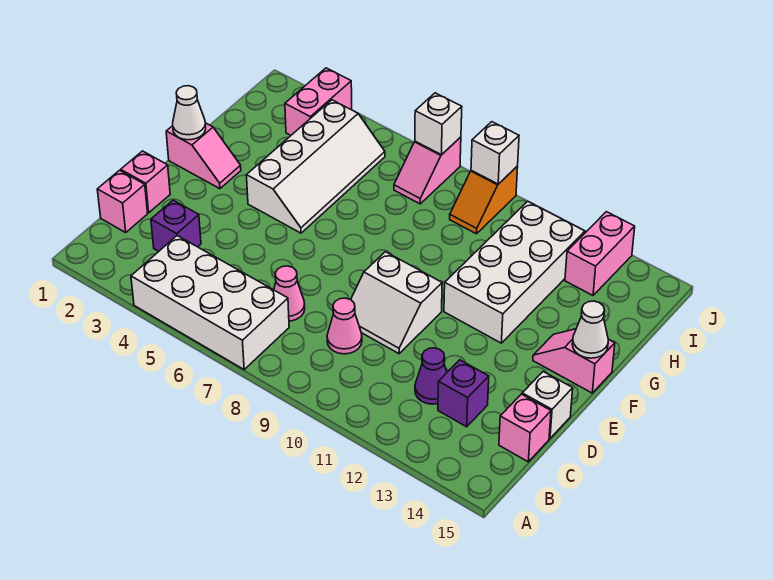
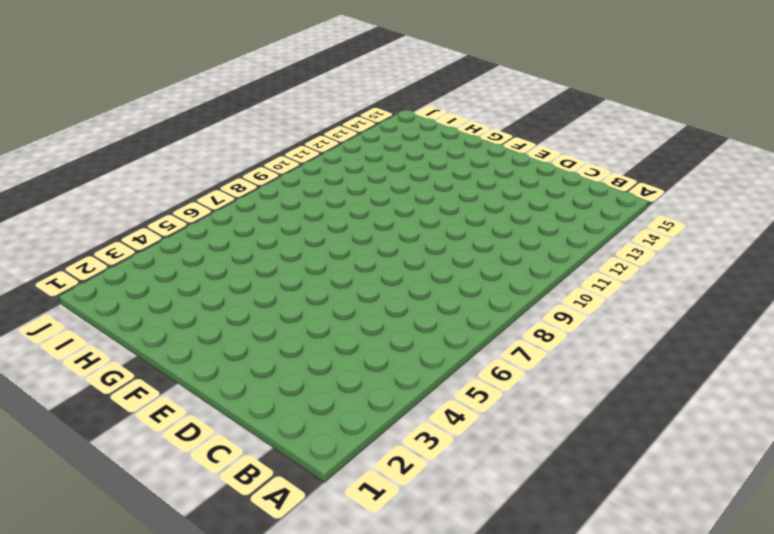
none -> white brick A4:B7 level 1
none -> pink brick C1 level 1
none -> purple brick C3 level 1

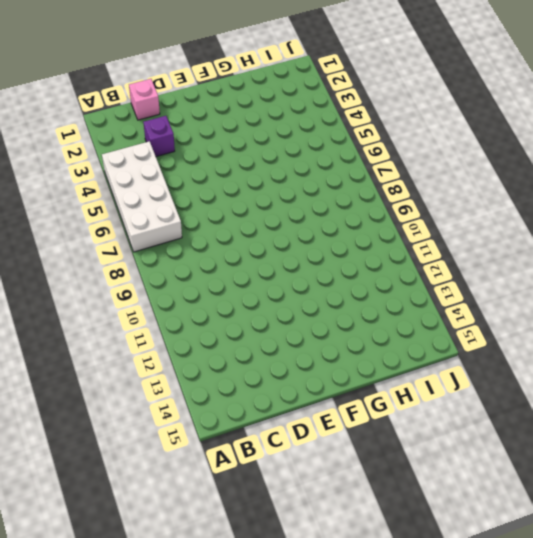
none -> pink cone C7 level 1
none -> pink cone C9 level 1
none -> purple cone C12 level 1

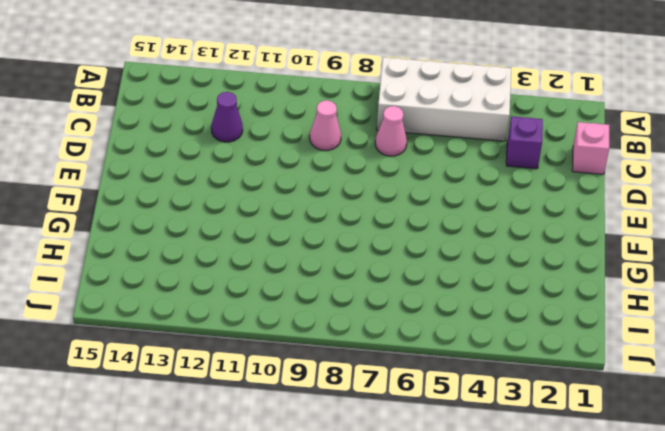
none -> purple brick C13 level 1
none -> pink brick C15 level 1
none -> pink brick D1 level 1

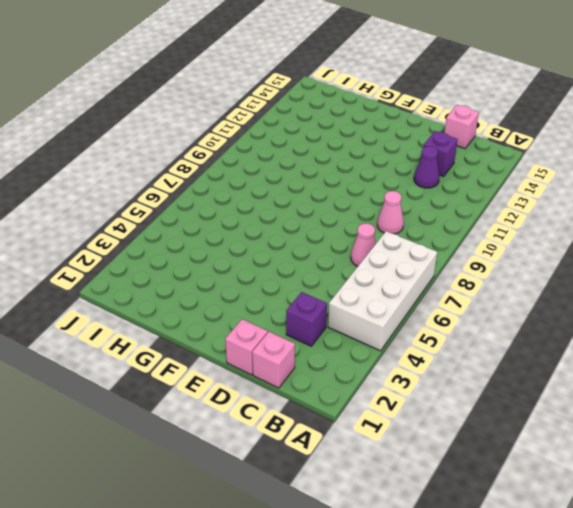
none -> white slope D9:E10 level 1 top E
none -> white brick D15 level 1
none -> pink slope F1:F2 level 1 top 1

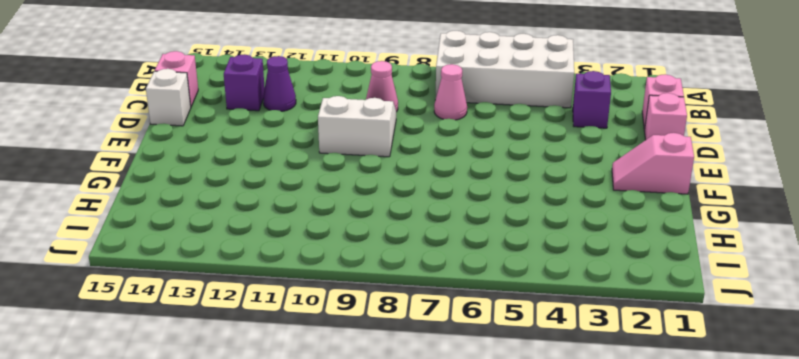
none -> white slope F4:I5 level 1 top 4
none -> white brick F11:I12 level 1
none -> pink slope F14:F15 level 1 top 15

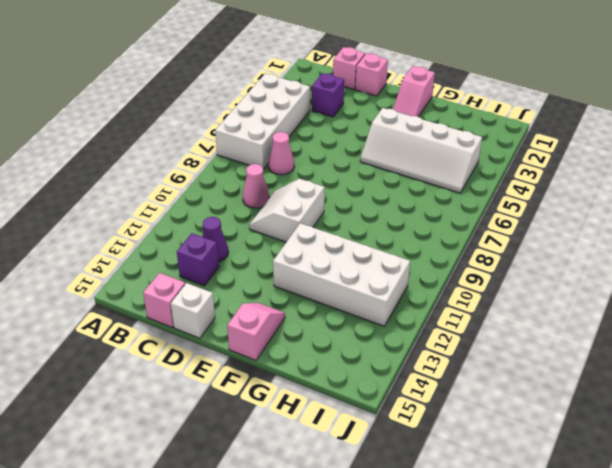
none -> pink brick I3:J3 level 1
none -> pink slope I7:J7 level 1 top J
none -> orange slope I9:J9 level 1 top J

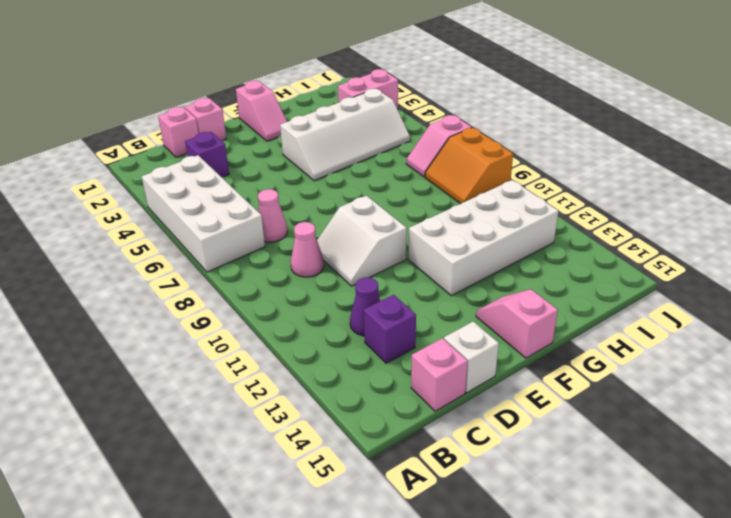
orange slope I8:J9 level 1 top J -> orange slope I9:J9 level 1 top J
none -> pink brick I13:J13 level 1
none -> white cone F1 level 2
none -> white cone F15 level 2

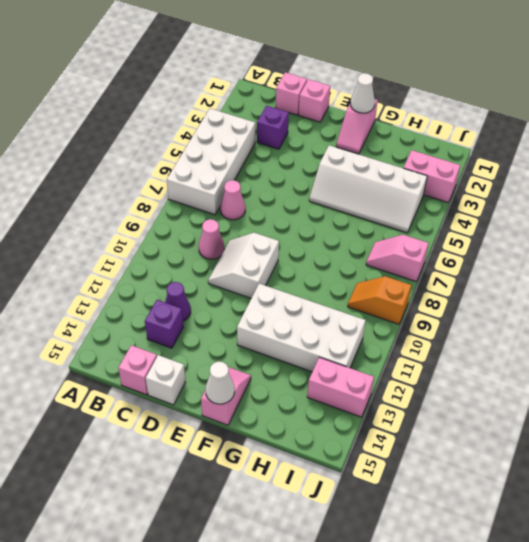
none -> white brick J7 level 2
none -> white brick J9 level 2

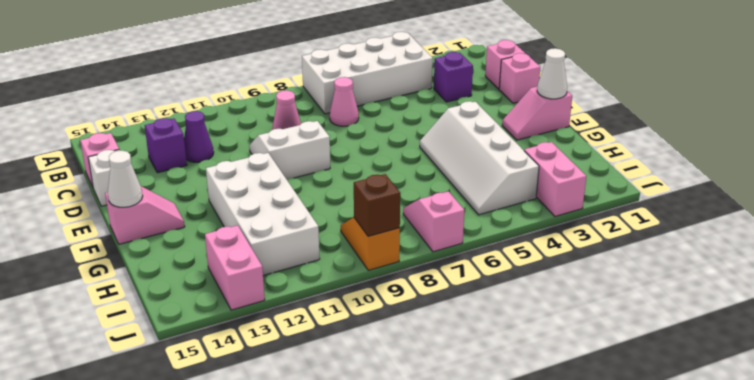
brown brick J9 level 2 -> white brick J9 level 2
none -> white brick J7 level 2

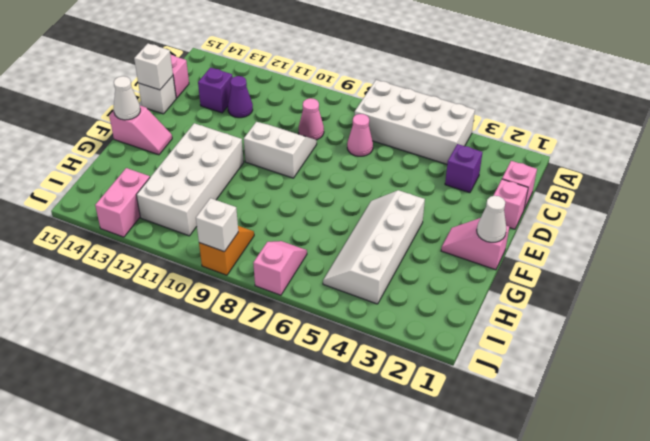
white brick D15 level 2 -> white brick J7 level 2
none -> pink brick I3:J3 level 1

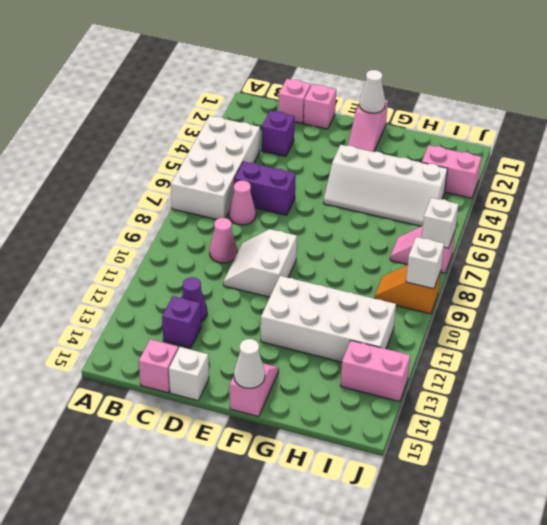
purple brick C6:D6 level 1 -> none

